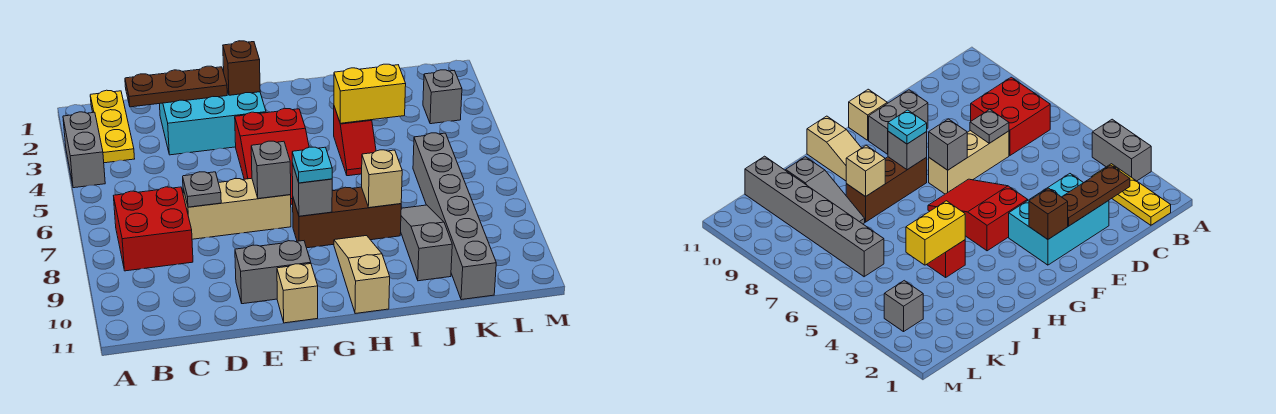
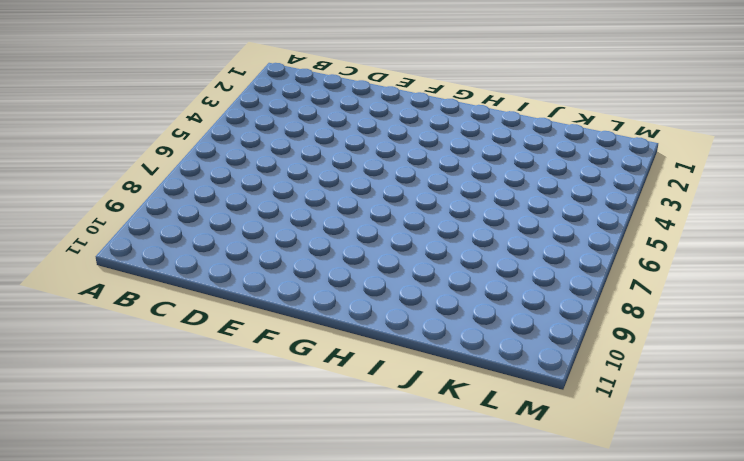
none -> grey brick A3:A4 level 1
none -> yellow plate B1:B3 level 1
none -> red brick B7:C8 level 1

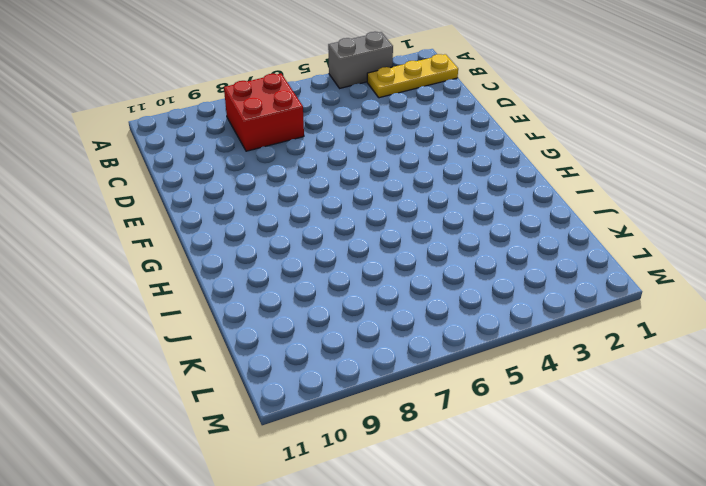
none -> cyan brick D2:F3 level 1
none -> tan brick D7:F7 level 1
none -> grey brick E10:F10 level 1

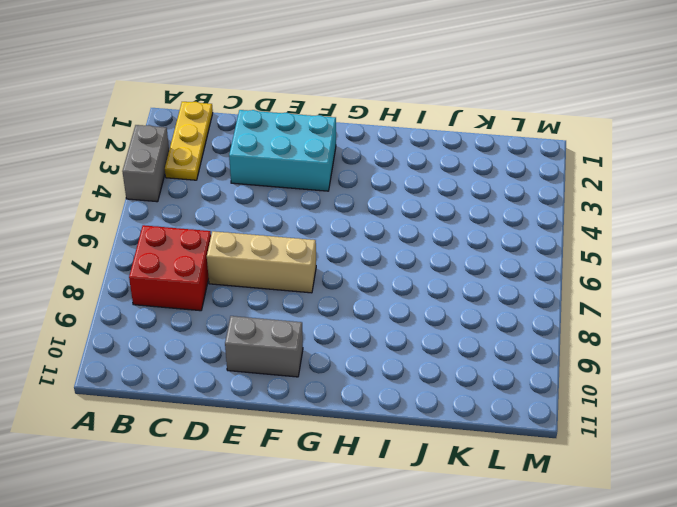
none -> red slope F4:G6 level 1 top 4
none -> tan brick F11 level 1
none -> brown brick G8:I8 level 1

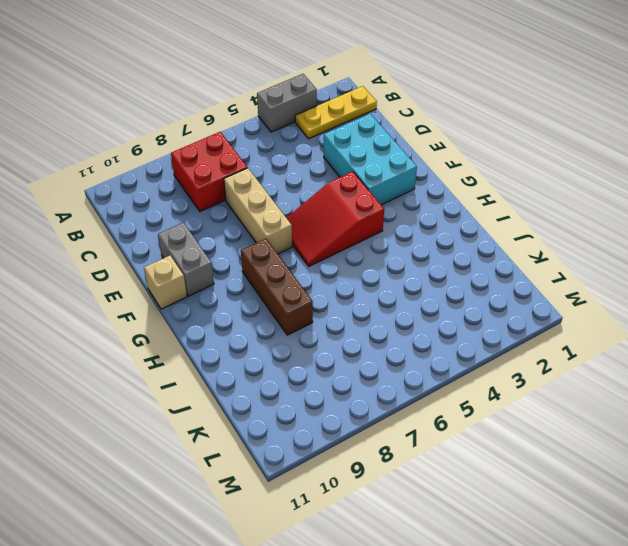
none -> tan slope H9:H11 level 1 top 11
none -> red slope I4:I5 level 1 top 4
none -> grey slope J8:J10 level 1 top 10

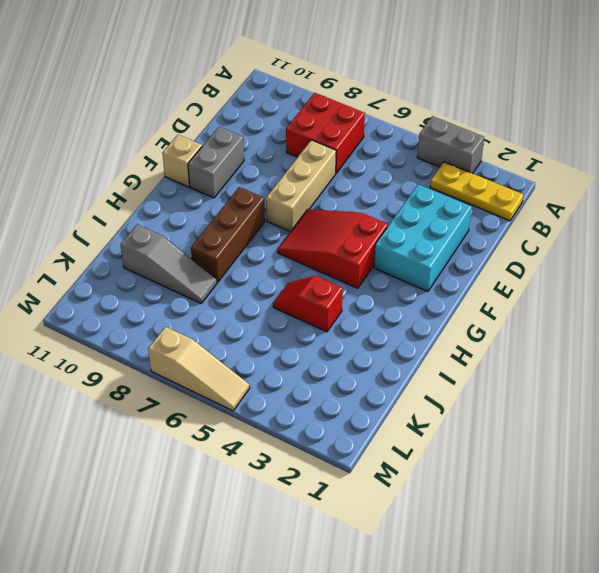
tan slope M5:M7 level 1 top 7 -> tan slope H9:H11 level 1 top 11
none -> grey brick K6:K11 level 1
none -> grey brick L3 level 1
none -> brown plate C2:E2 level 2

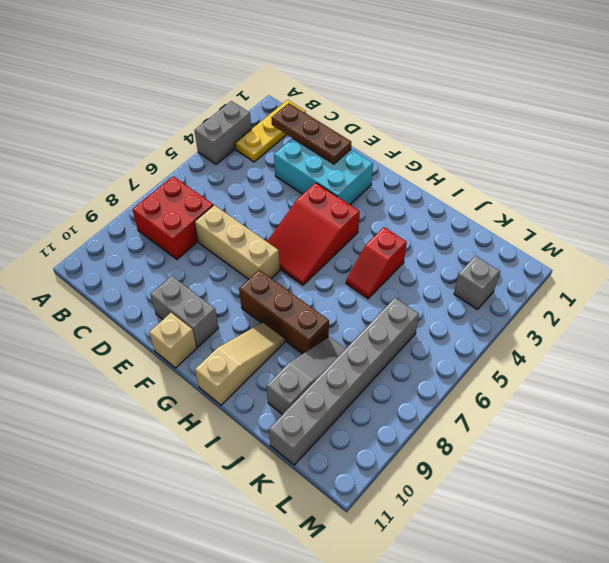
none -> grey plate D7 level 2
none -> brown brick F2 level 2
none -> grey brick F7 level 2

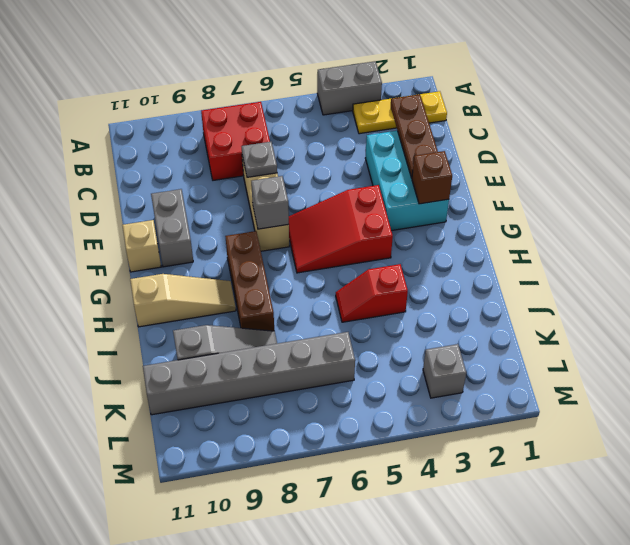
none -> grey brick G8 level 2
none -> yellow brick I4:J4 level 2
none -> tan brick I8 level 2

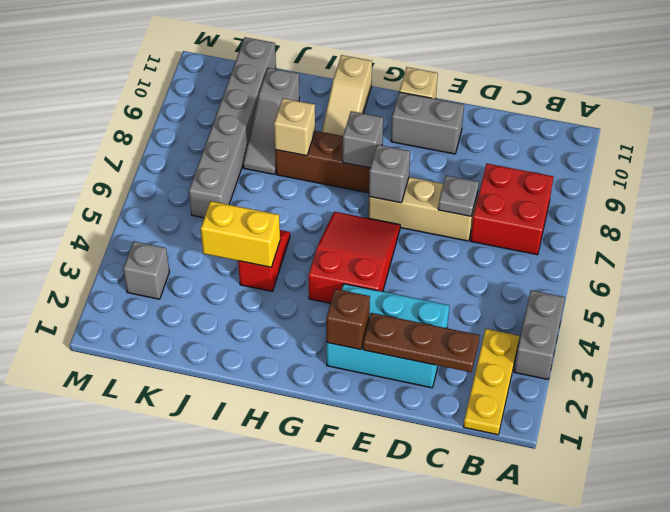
none -> cyan plate G8 level 3

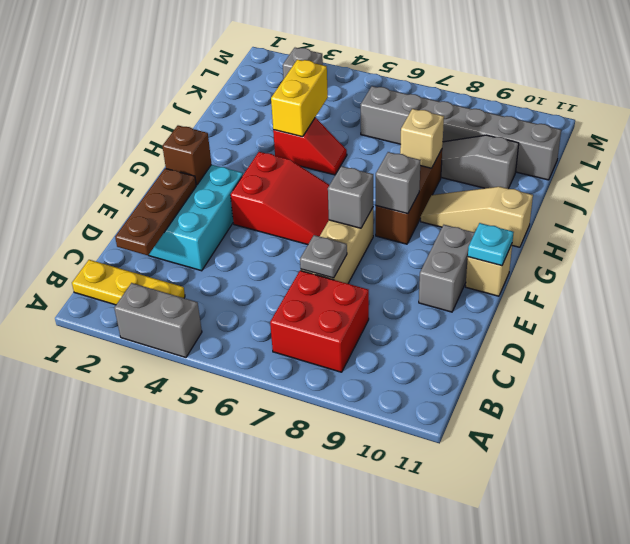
cyan plate F11 level 2 -> cyan plate G8 level 3

